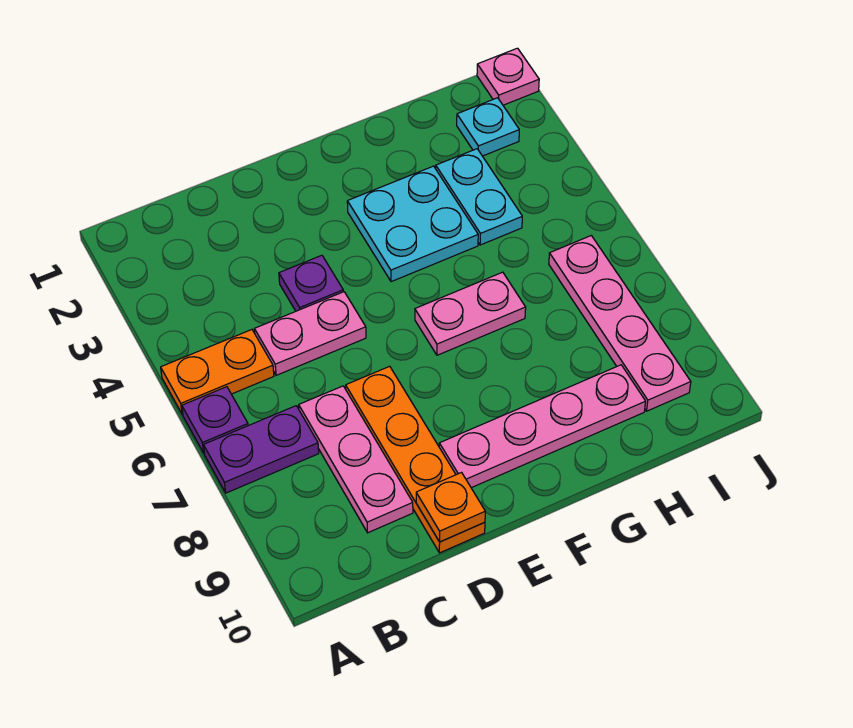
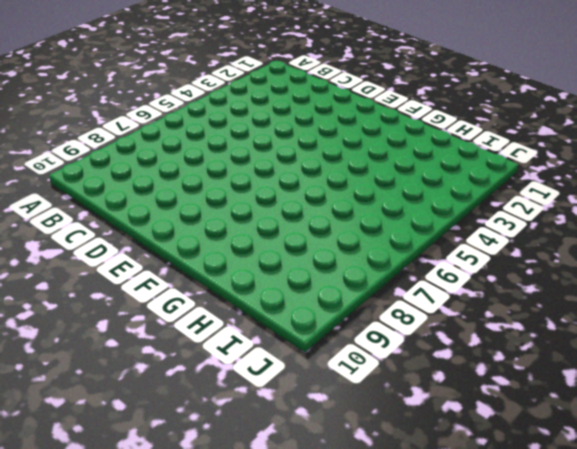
none -> orange plate A5:B5 level 1
none -> purple plate A6 level 1
none -> purple plate A7:B7 level 1

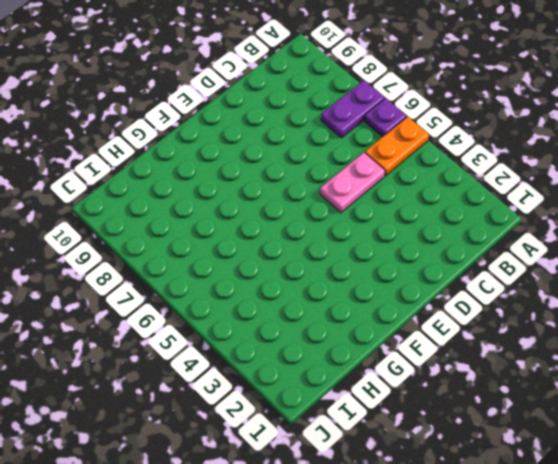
none -> pink plate C7:C9 level 1
none -> purple plate D4 level 1
none -> orange plate D7:D10 level 1

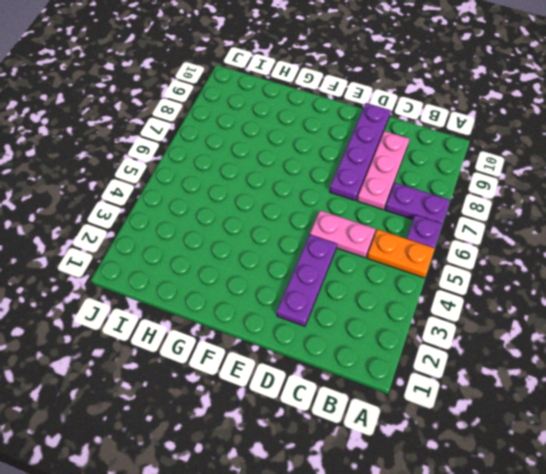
purple plate D2:D4 level 1 -> purple plate D4 level 1
purple plate D7:D10 level 1 -> orange plate D7:D10 level 1
none -> pink plate E9:H9 level 1
none -> cyan plate F3:G4 level 1
none -> pink plate F6:G6 level 1

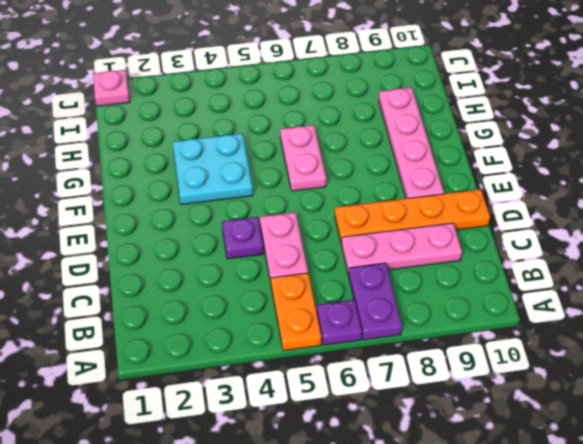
none -> cyan plate H3:H4 level 1
none -> cyan plate I2 level 1
none -> pink plate I6:I9 level 1

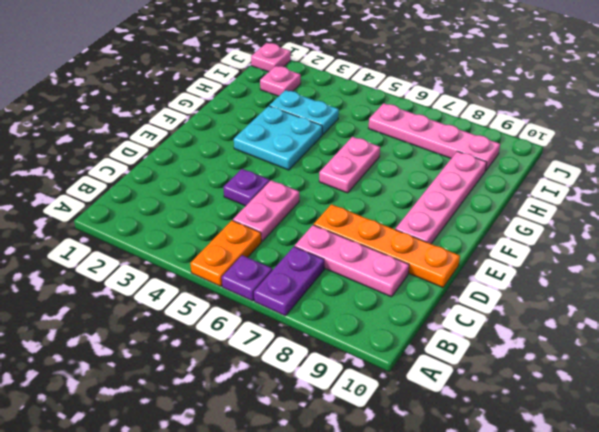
pink plate I2 level 1 -> cyan plate I2 level 1
none -> orange plate D10 level 2

